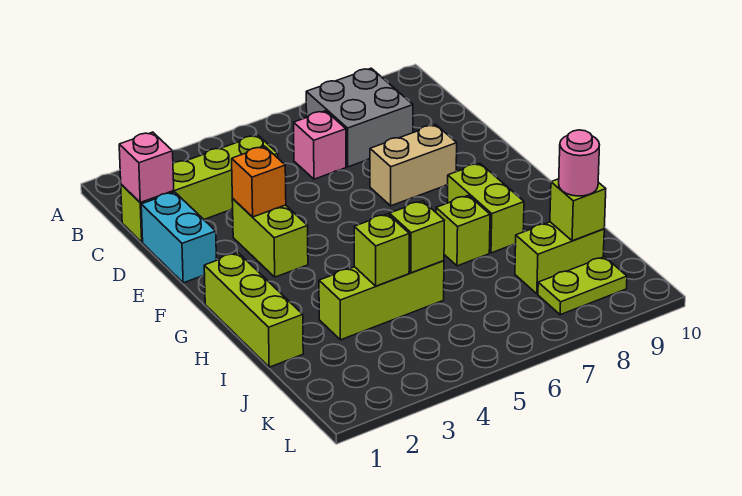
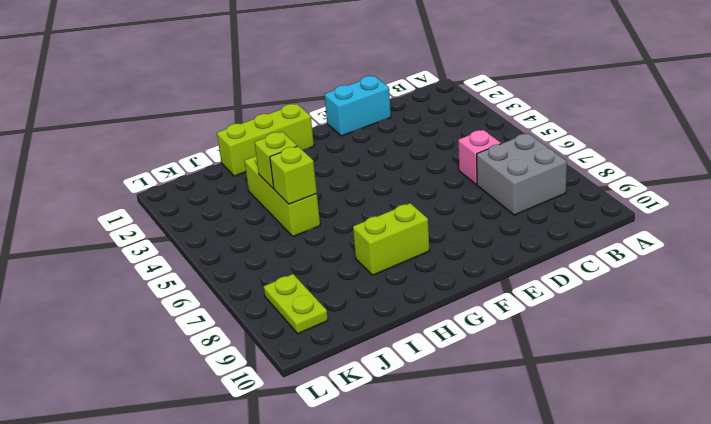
none -> lime brick C1:C4 level 1
none -> lime brick E3:F3 level 1
none -> tan brick E7:E8 level 1

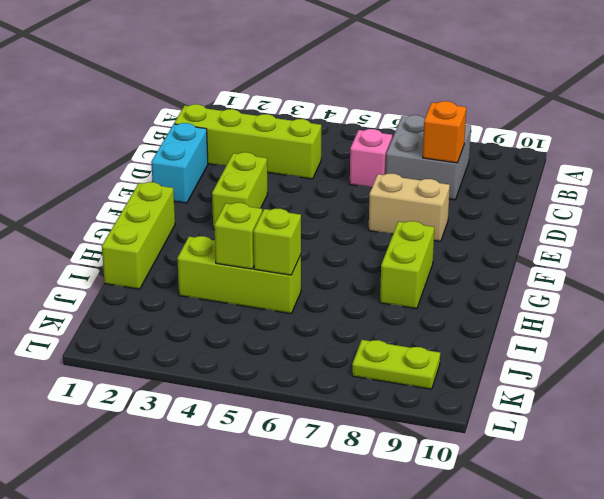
orange brick C8 level 2 -> orange brick E3 level 2
none -> lime brick H7 level 1
none -> lime brick J8:J9 level 1
none -> pink brick C1 level 2

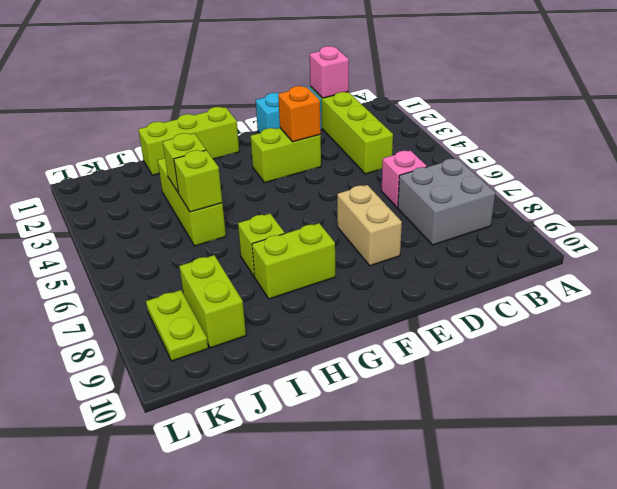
none -> lime brick J9 level 2
none -> pink round brick J9 level 3

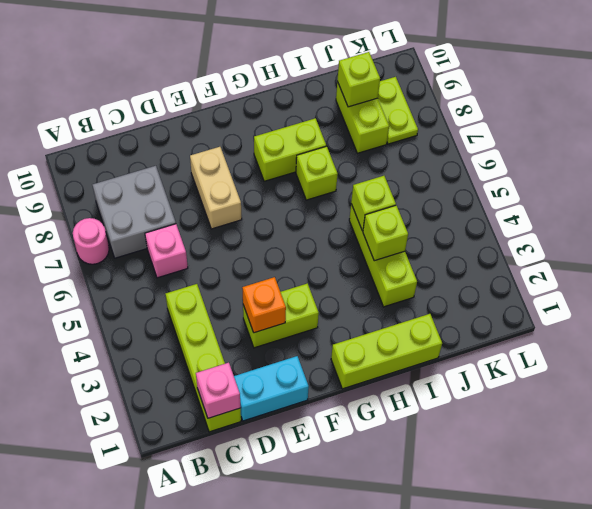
pink round brick A7 level 1 -> pink round brick J9 level 3

